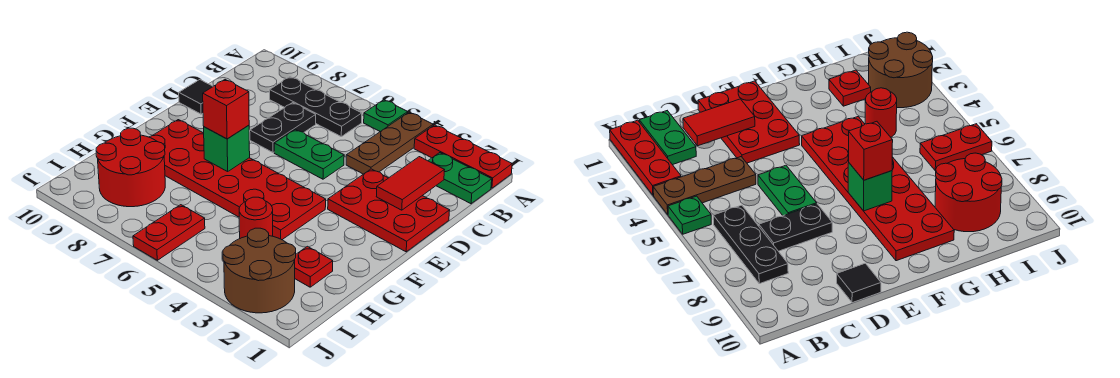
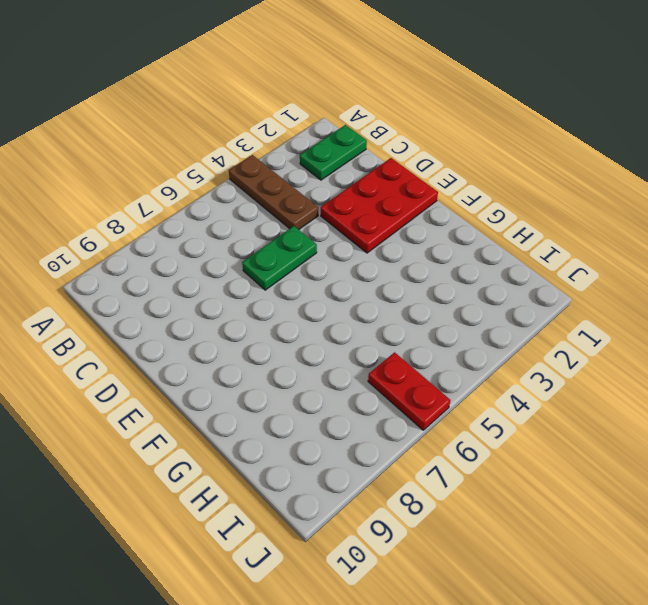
none -> red plate A1:A3 level 1
none -> green plate A5 level 1
none -> black plate B6:B8 level 1

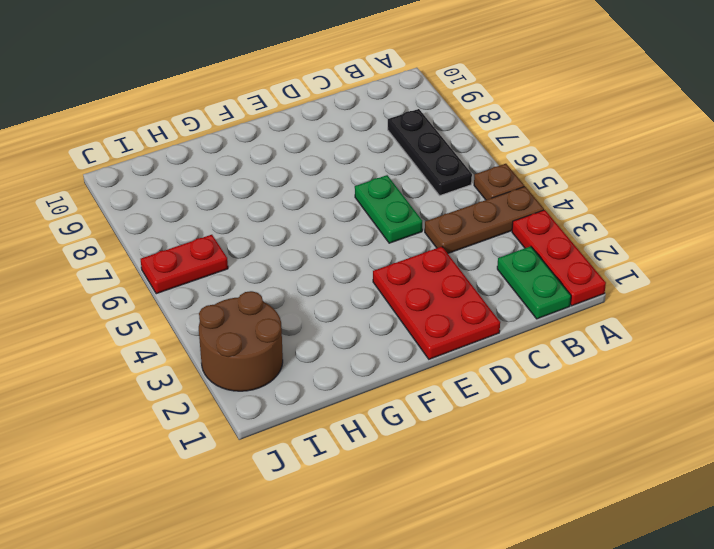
brown plate A5 level 1 -> green plate A5 level 1
none -> black plate C7:D7 level 1
none -> black tile D10 level 1
none -> red plate F4:G9 level 1

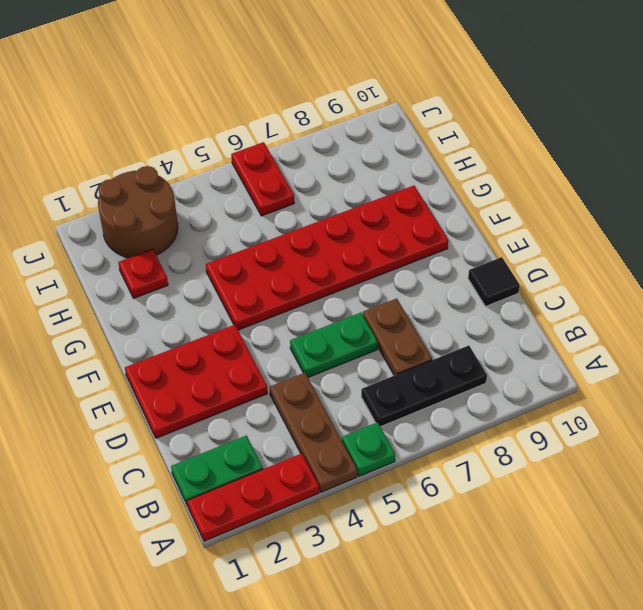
brown plate C7:D7 level 1 -> black plate C7:D7 level 1
none -> red round brick H4 level 1
none -> red round brick H8:I9 level 1
none -> red tile C2:D2 level 2

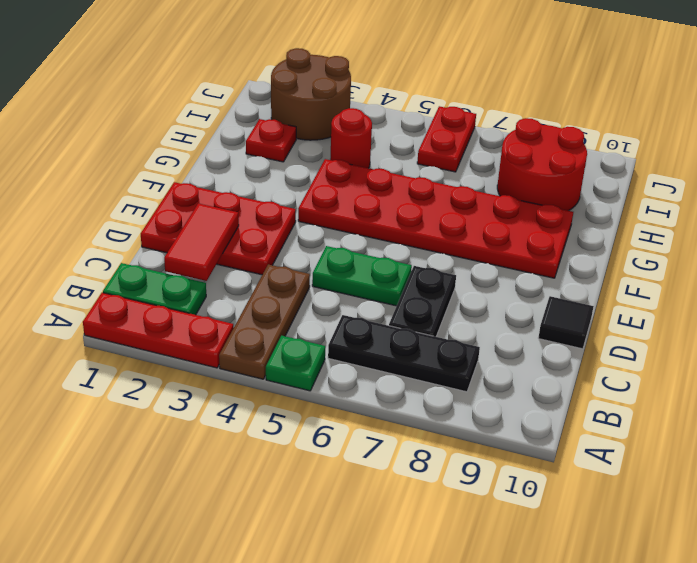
none -> green brick F7 level 2
none -> red brick F7 level 3

